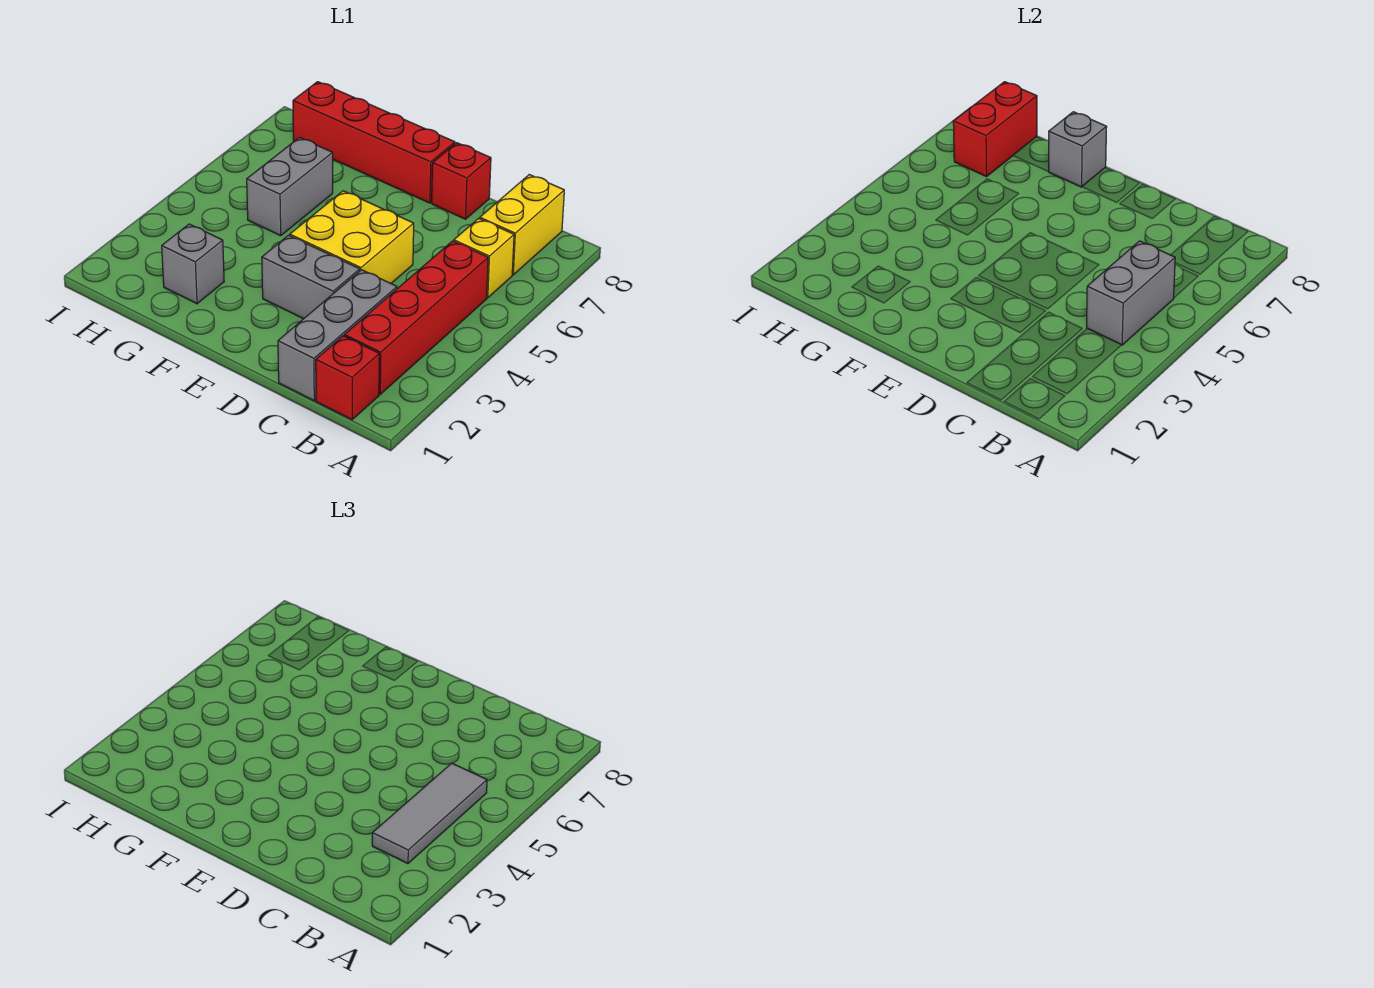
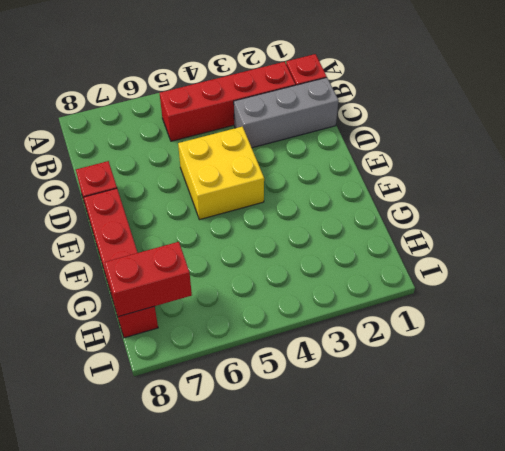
none -> yellow brick B6 level 1
none -> yellow brick B7:B8 level 1
none -> grey brick D3:E3 level 1

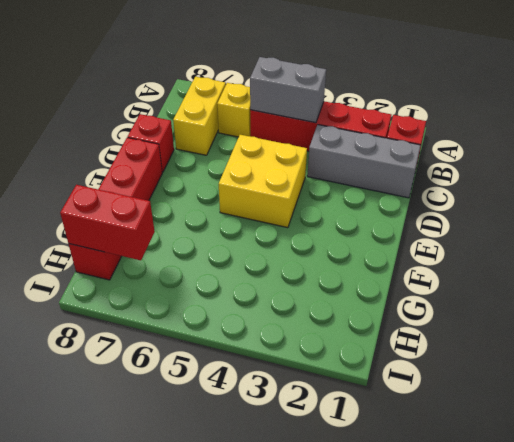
yellow brick B7:C7 level 1 -> yellow brick B7:B8 level 1
none -> grey brick D3:E3 level 1
none -> grey brick G2 level 1
none -> grey brick G5:G6 level 1

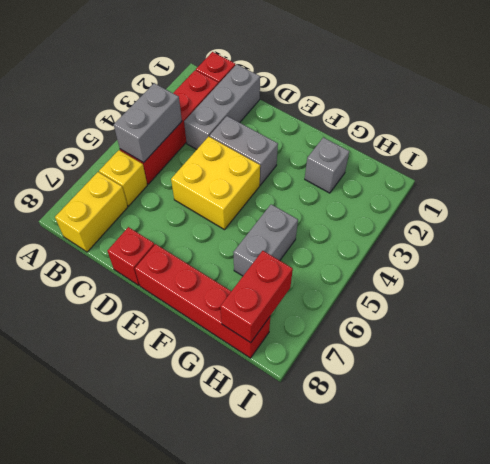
none -> grey brick F8 level 2
none -> grey tile B3:B5 level 3

